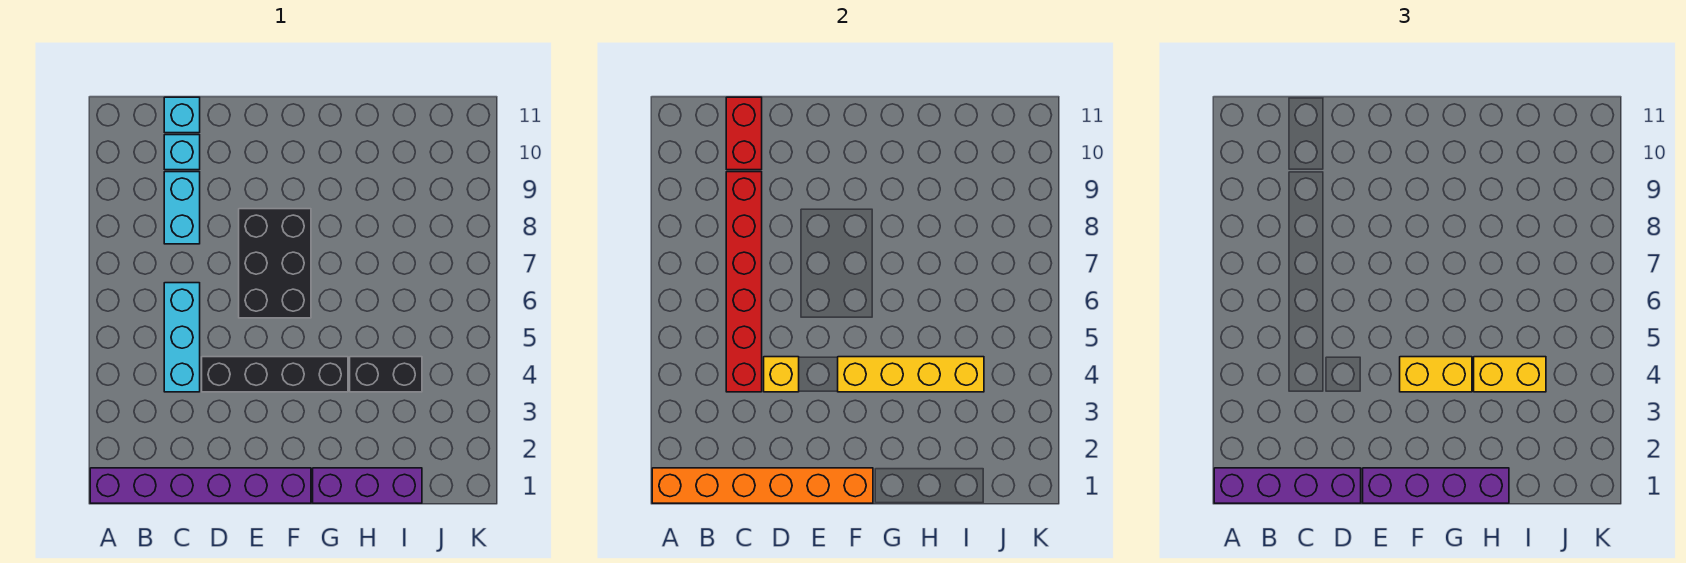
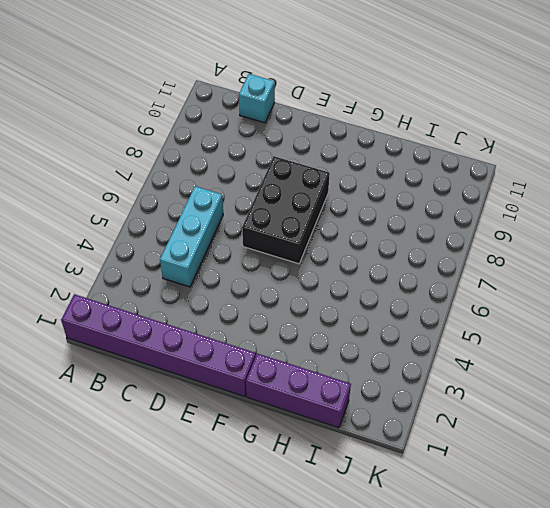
none -> cyan brick C8:C9 level 1
none -> cyan brick C10 level 1
none -> black brick D4:G4 level 1

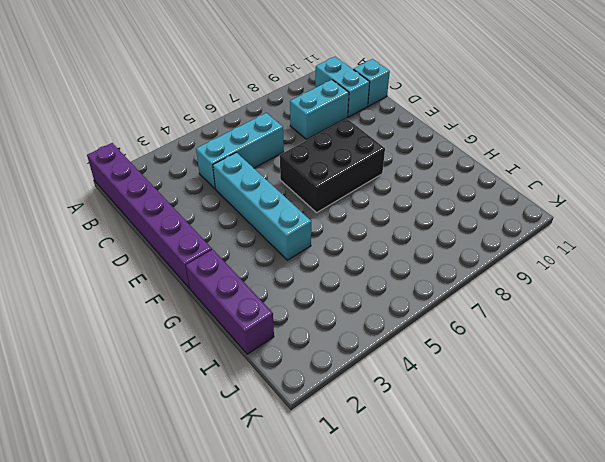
cyan brick B10:C10 level 1 -> cyan brick C10 level 1
cyan brick D4:G4 level 1 -> black brick D4:G4 level 1
none -> black brick H4:I4 level 1
none -> orange brick A1:F1 level 2
none -> red brick C4:C9 level 2

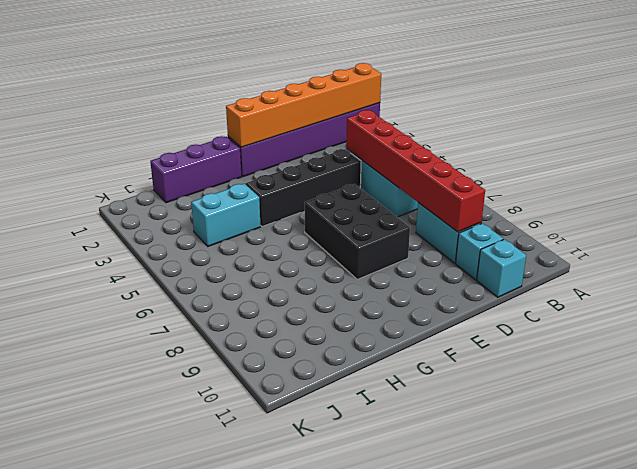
cyan brick H4:I4 level 1 -> black brick H4:I4 level 1
none -> red brick C10:C11 level 2
none -> yellow brick D4 level 2
none -> yellow brick F4:I4 level 2

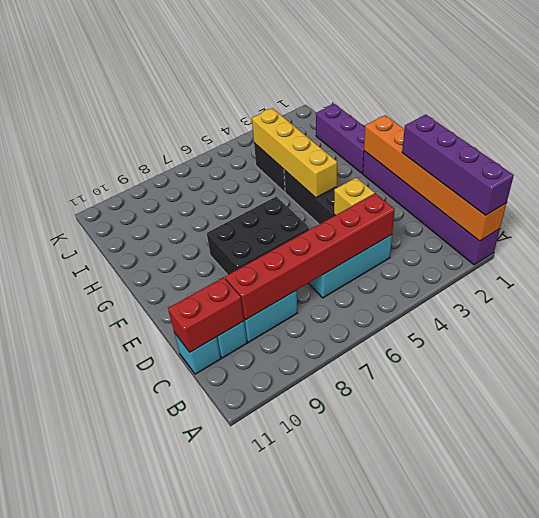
none -> purple brick E1:H1 level 3
none -> yellow brick F4:G4 level 3
none -> yellow brick H4:I4 level 3

